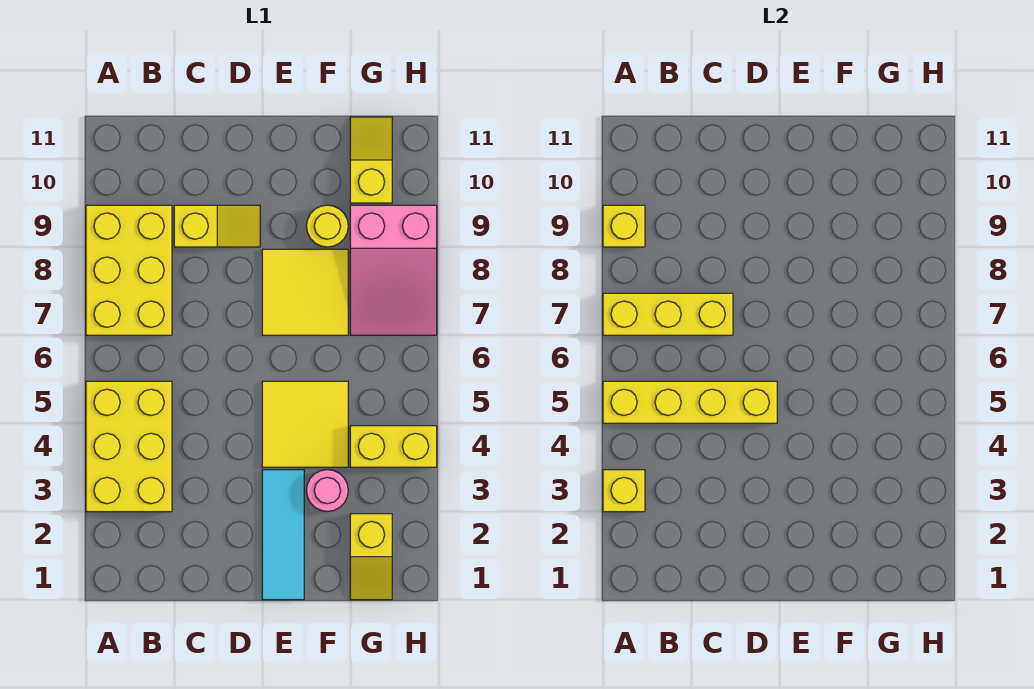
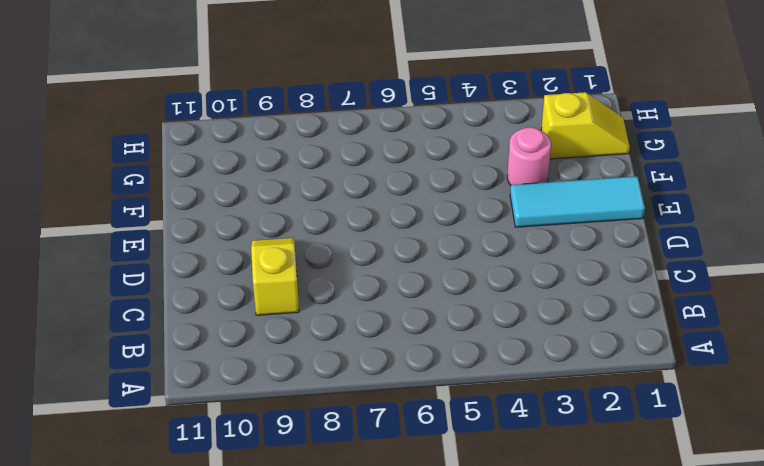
none -> yellow brick A3:B5 level 1
none -> yellow brick A7:B9 level 1
none -> yellow tile E4:F5 level 1

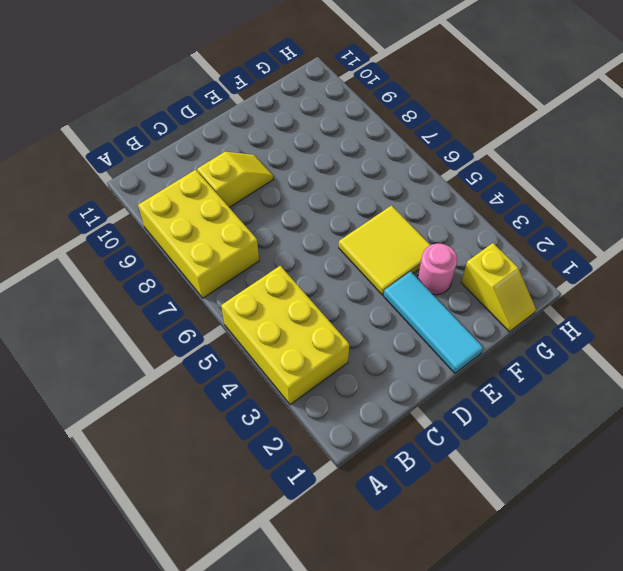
none -> yellow tile E7:F8 level 1
none -> yellow round brick F9 level 1
none -> yellow brick G4:H4 level 1

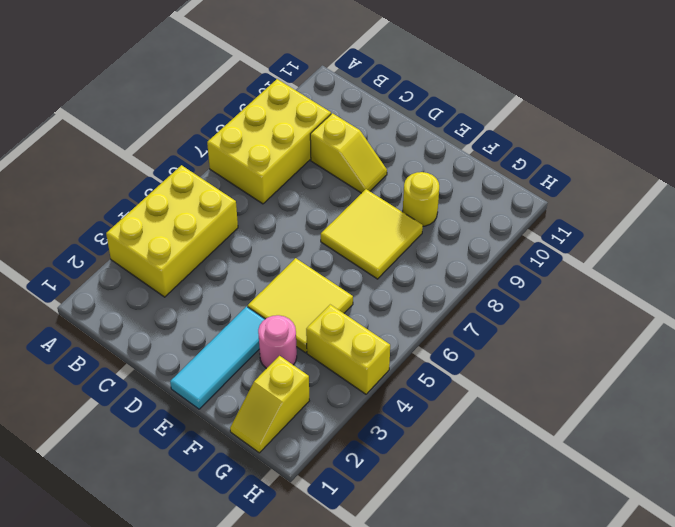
none -> pink slope G7:H9 level 1 top 9
none -> yellow slope G10:G11 level 1 top 10
none -> yellow brick A3 level 2

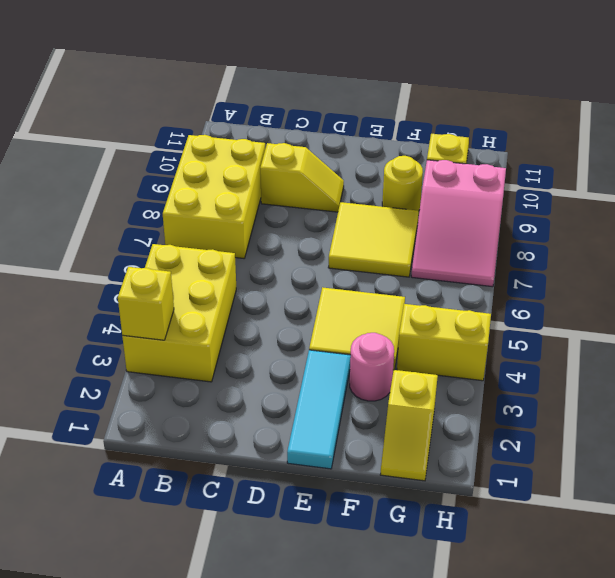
none -> yellow brick A5:D5 level 2
none -> yellow brick A7:C7 level 2
none -> yellow brick A9 level 2

